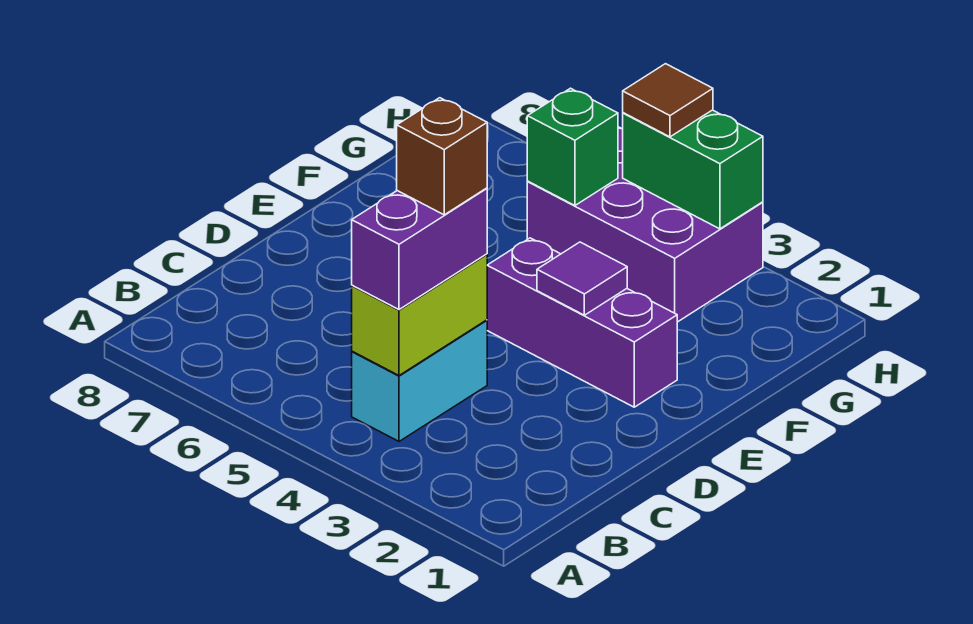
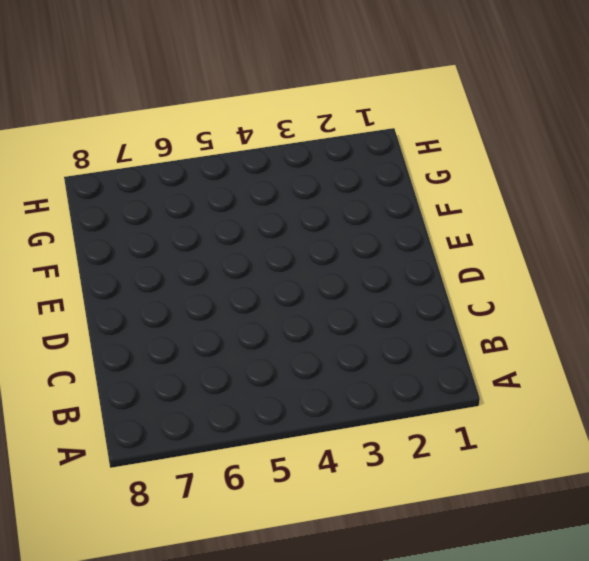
none -> cyan brick B4:C4 level 1
none -> purple brick E2:E4 level 1

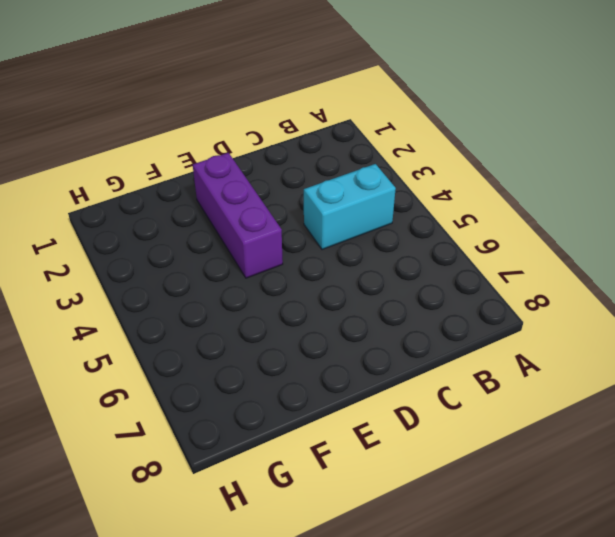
none -> purple brick G3:H5 level 1
none -> lime brick B4:C4 level 2

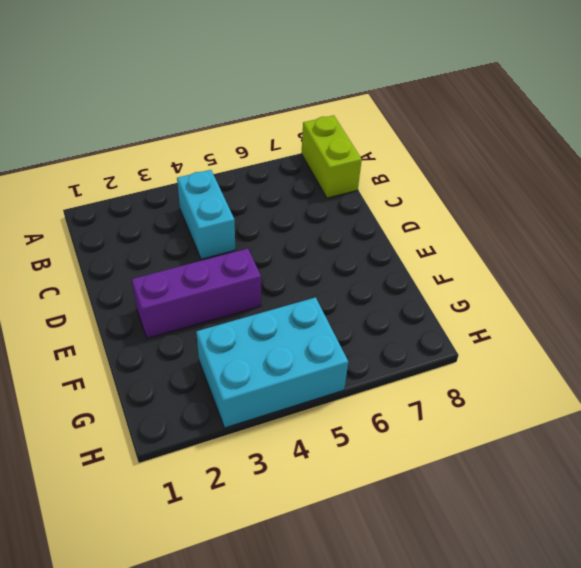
lime brick A8:B8 level 1 -> lime brick B4:C4 level 2
cyan brick G3:H5 level 1 -> purple brick G3:H5 level 1
none -> purple tile E3 level 2
none -> green brick G5 level 2

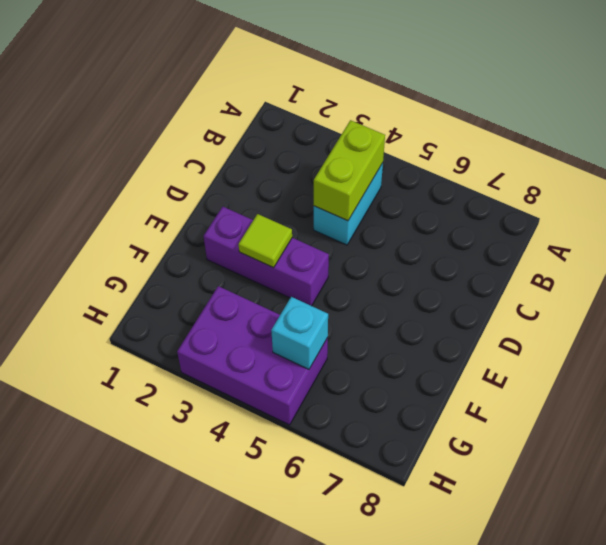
lime tile E3 level 2 -> purple tile E3 level 2
cyan brick G5 level 2 -> green brick G5 level 2
none -> green brick H3:H4 level 2
none -> purple brick B4:C4 level 3

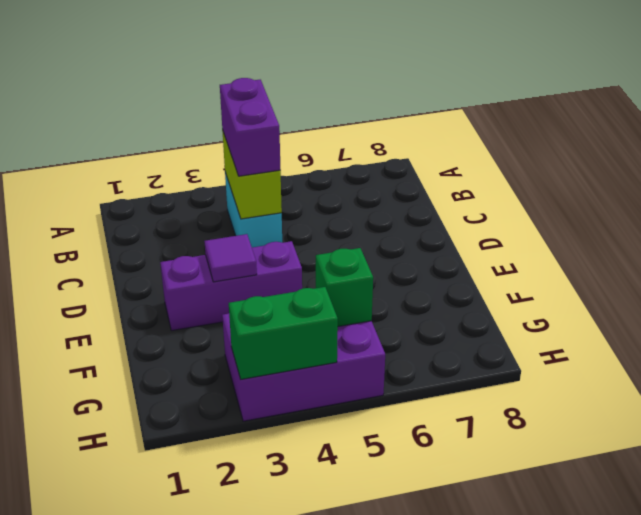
none -> brown tile H4 level 3
none -> brown brick C4 level 4

